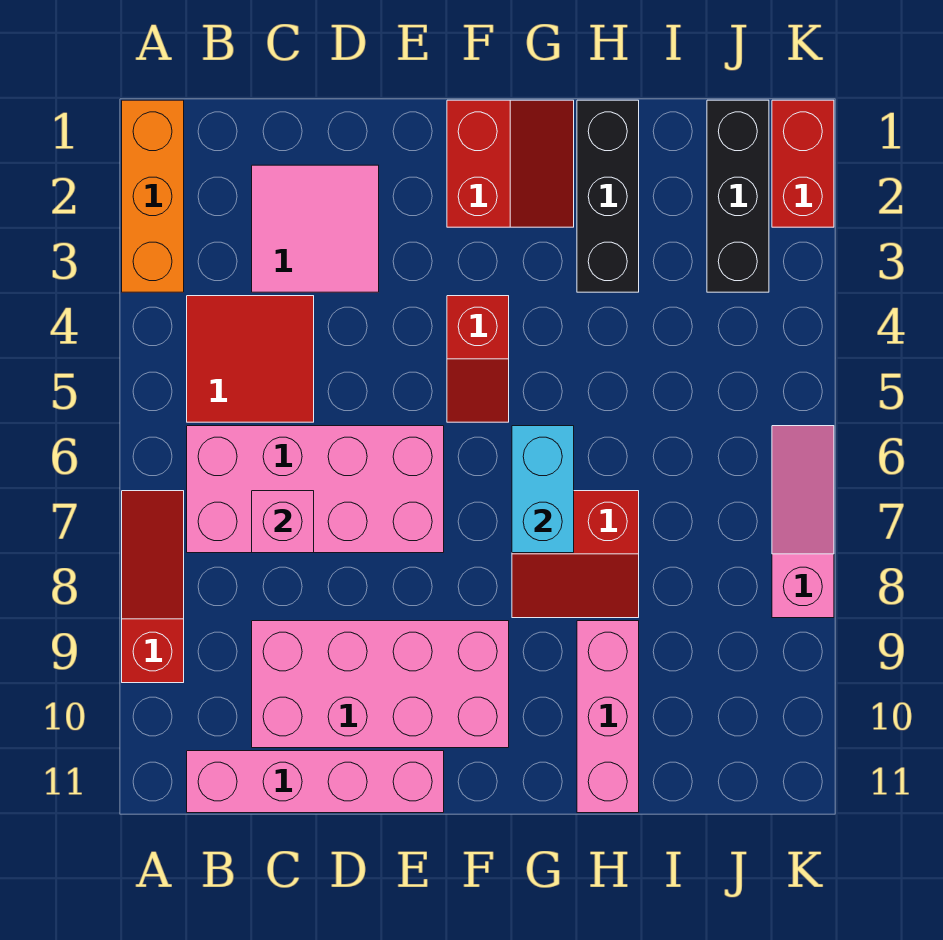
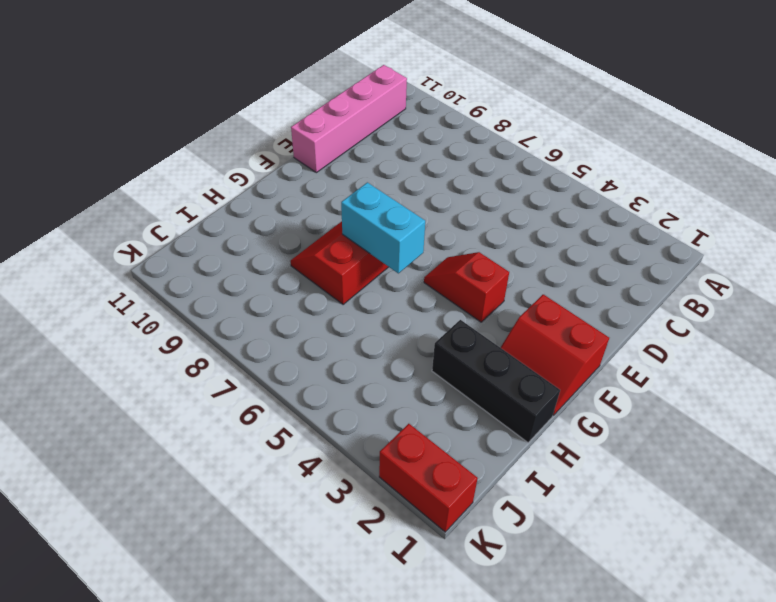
none -> orange brick A1:A3 level 1
none -> red slope A7:A9 level 1 top 9
none -> red tile B4:C5 level 1

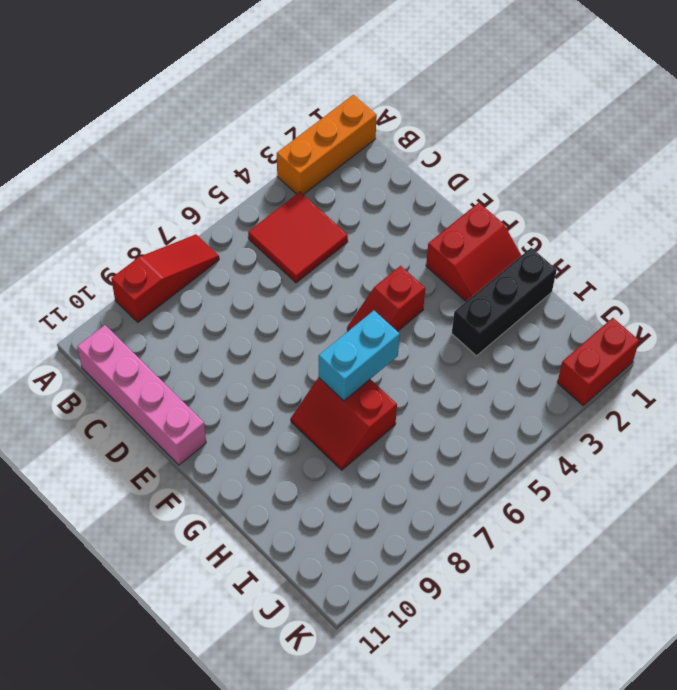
none -> pink brick B6:E7 level 1
none -> pink tile C2:D3 level 1
none -> pink brick C9:F10 level 1

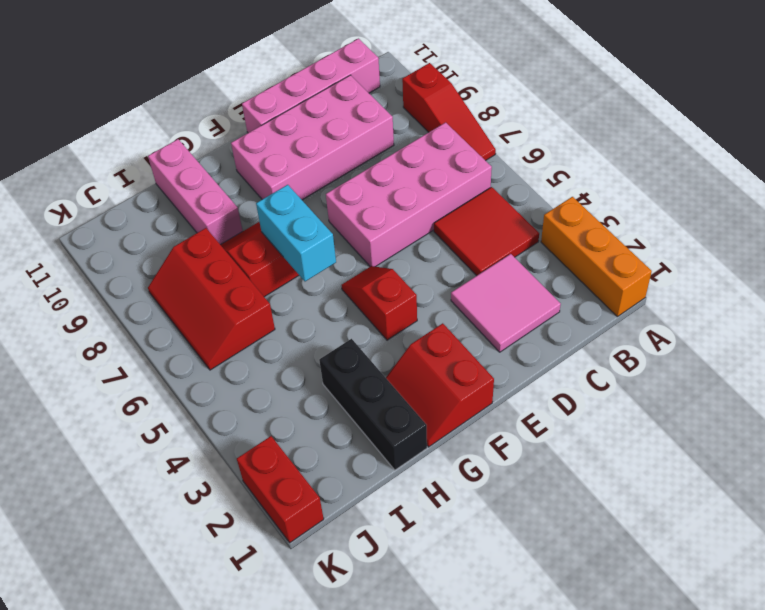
red slope I6:J8 level 1 top I -> none
none -> black brick J1:J3 level 1
none -> pink slope K6:K8 level 1 top 8
none -> pink brick C7 level 2

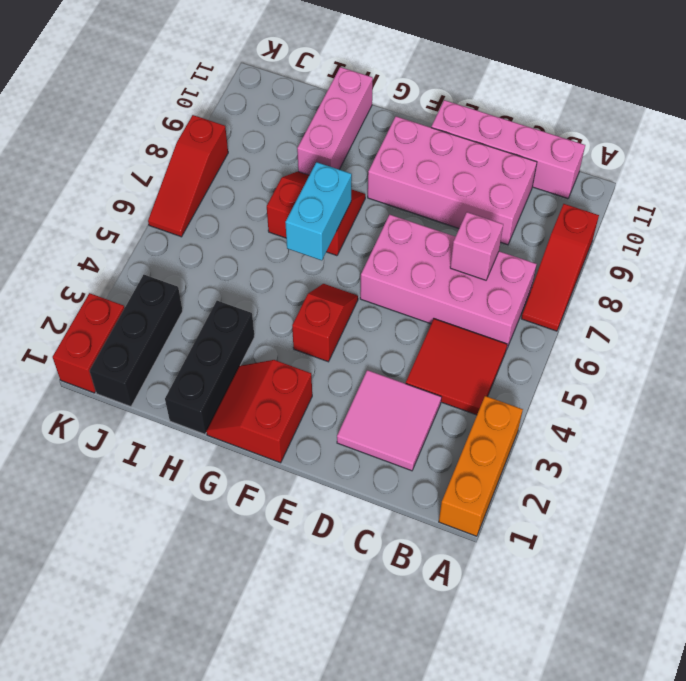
red slope K6:K8 level 1 top 8 -> pink slope K6:K8 level 1 top 8

